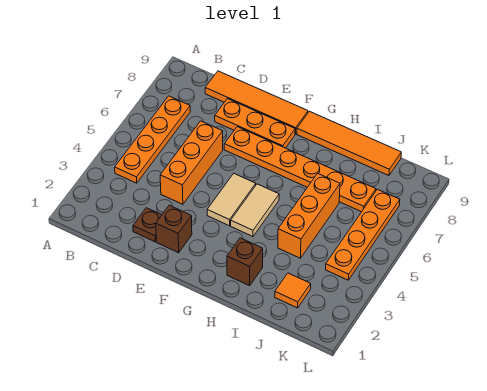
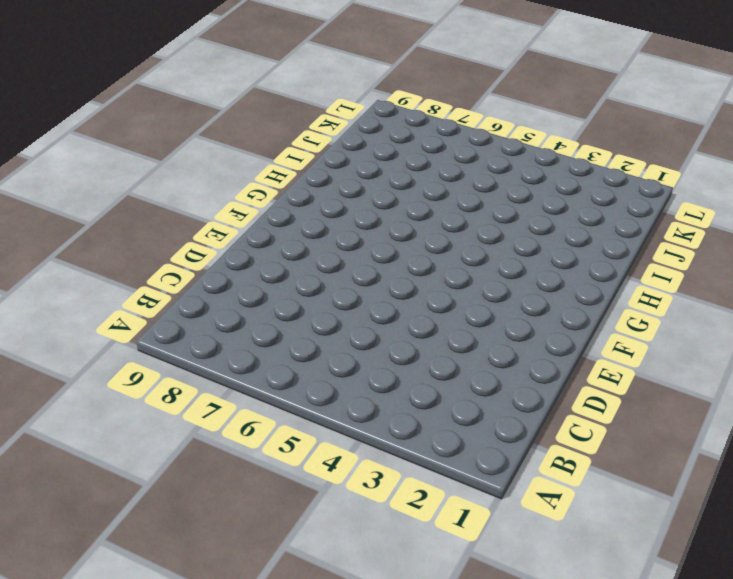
none -> orange plate B4:B7 level 1
none -> orange tile C9:F9 level 1
none -> brown plate D2 level 1

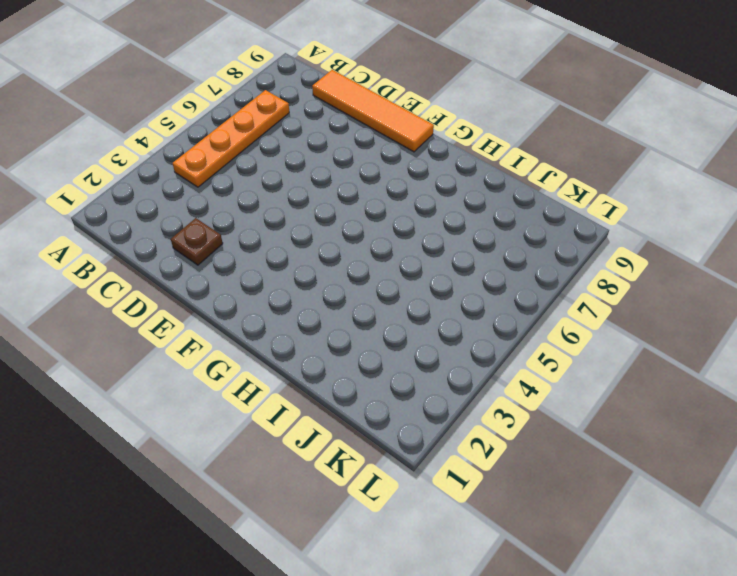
none -> orange brick D4:D6 level 1
none -> orange plate D8:F8 level 1
none -> brown brick E2 level 1

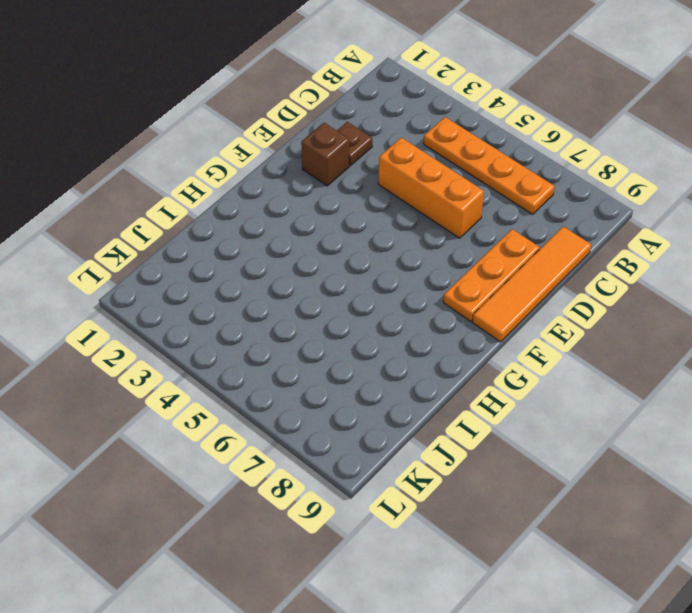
none -> orange plate E7:J7 level 1
none -> tan tile F4:F5 level 1
none -> tan tile G4:G5 level 1

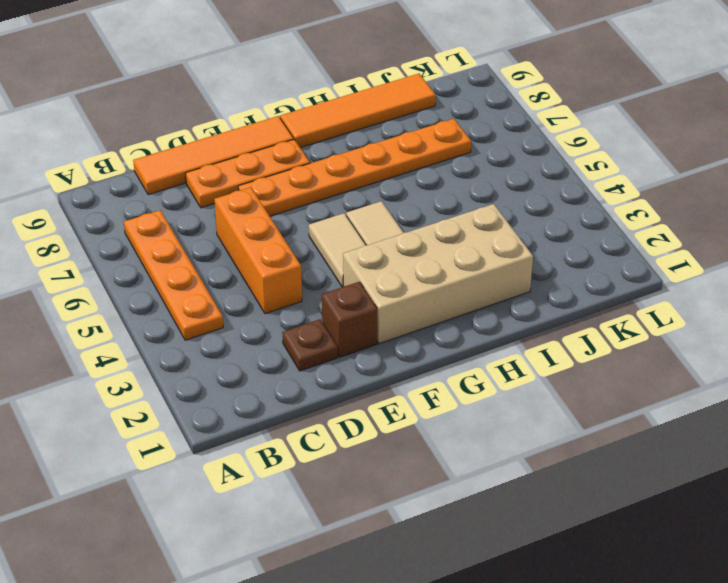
tan brick F2:I3 level 1 -> brown brick H2 level 1
none -> orange brick I4:I6 level 1
none -> orange tile J2 level 1
none -> orange plate K4:K7 level 1

